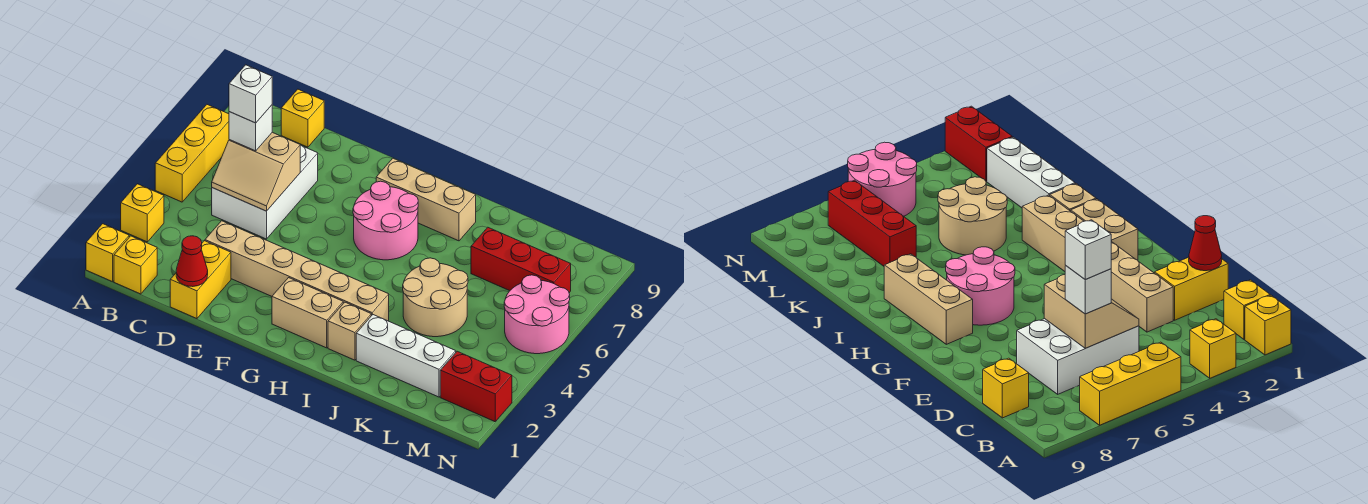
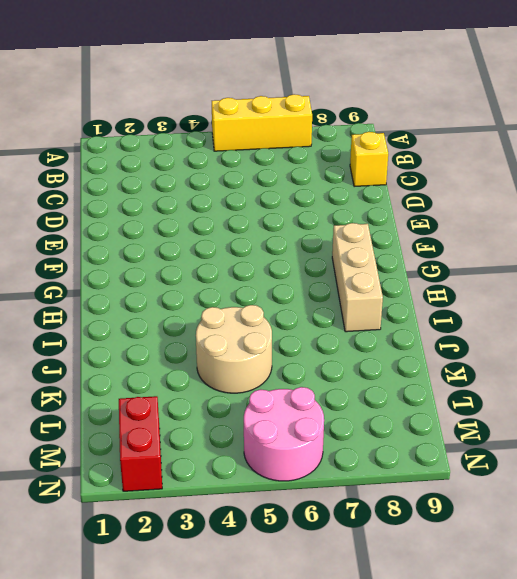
none -> yellow brick A1 level 1
none -> yellow brick A3 level 1
none -> yellow brick B1 level 1

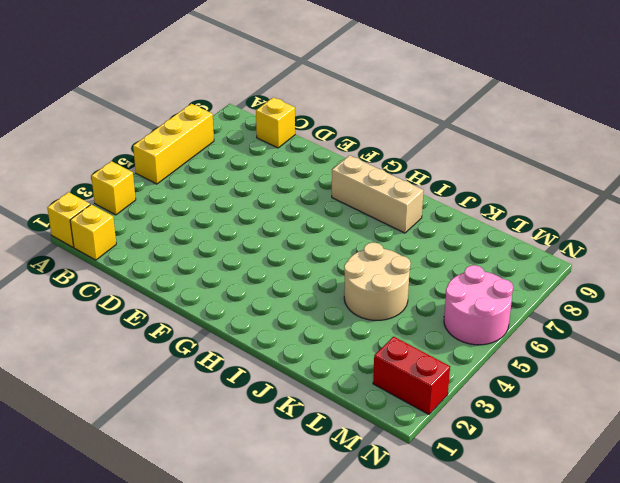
none -> white brick C5:D7 level 1
none -> yellow brick D1:D2 level 1
none -> tan brick D3:I3 level 1

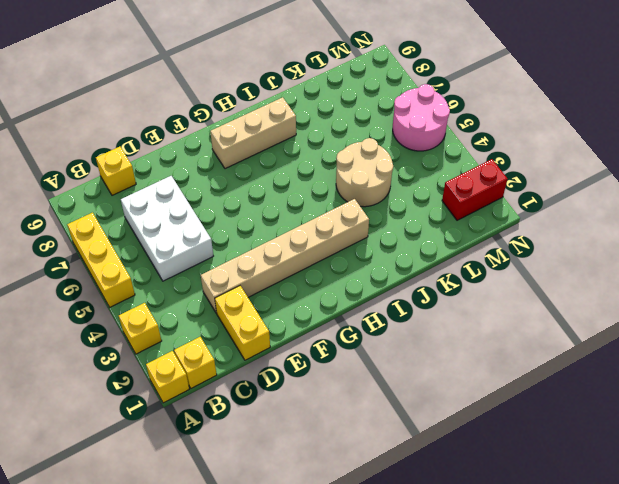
none -> tan brick G2:H2 level 1
none -> pink round brick G6:H7 level 1
none -> tan brick I2 level 1

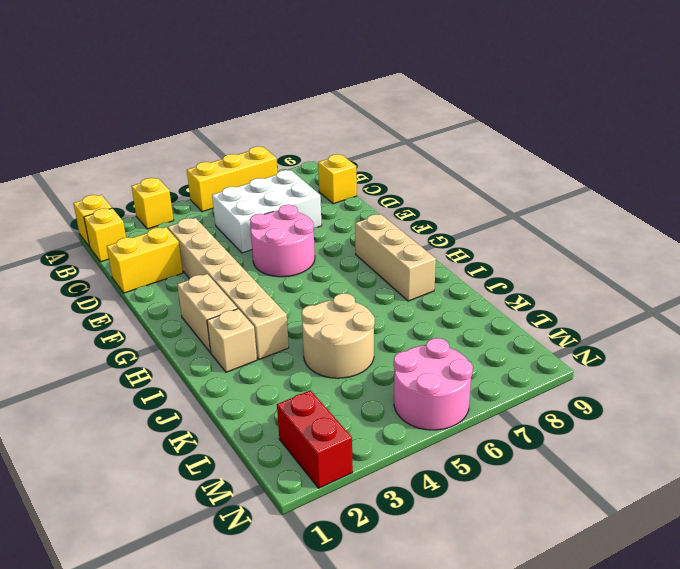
pink round brick E5:F6 level 1 -> pink round brick G6:H7 level 1
none -> white brick J2:L2 level 1
none -> red brick K7:M7 level 1
none -> tan slope C5:D6 level 2 top 6

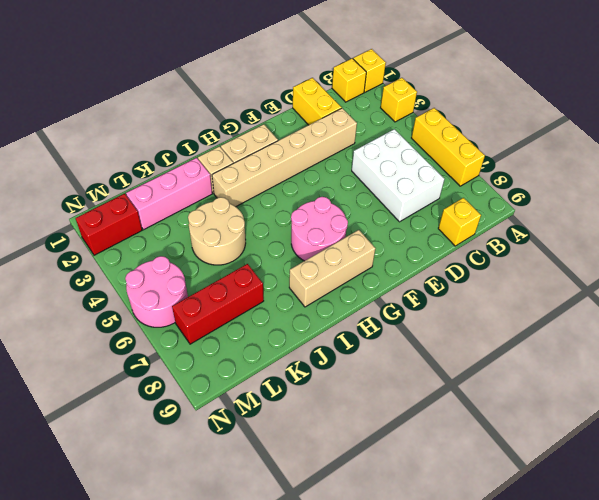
pink brick J2:L2 level 1 -> white brick J2:L2 level 1
none -> tan slope C5:D6 level 2 top 6
none -> red cone D1 level 2
none -> white brick C6 level 3

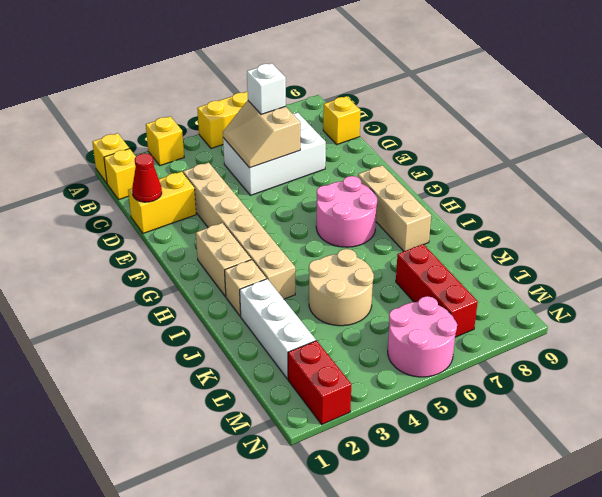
none -> white brick C6 level 4

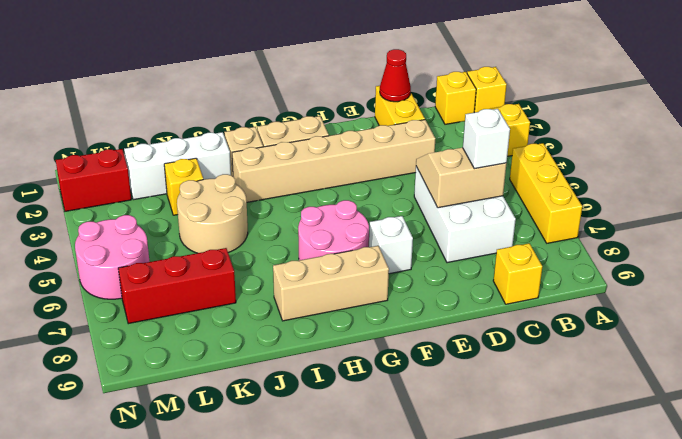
white brick F7 level 1 -> white brick C6 level 4
yellow brick K3 level 1 -> none

